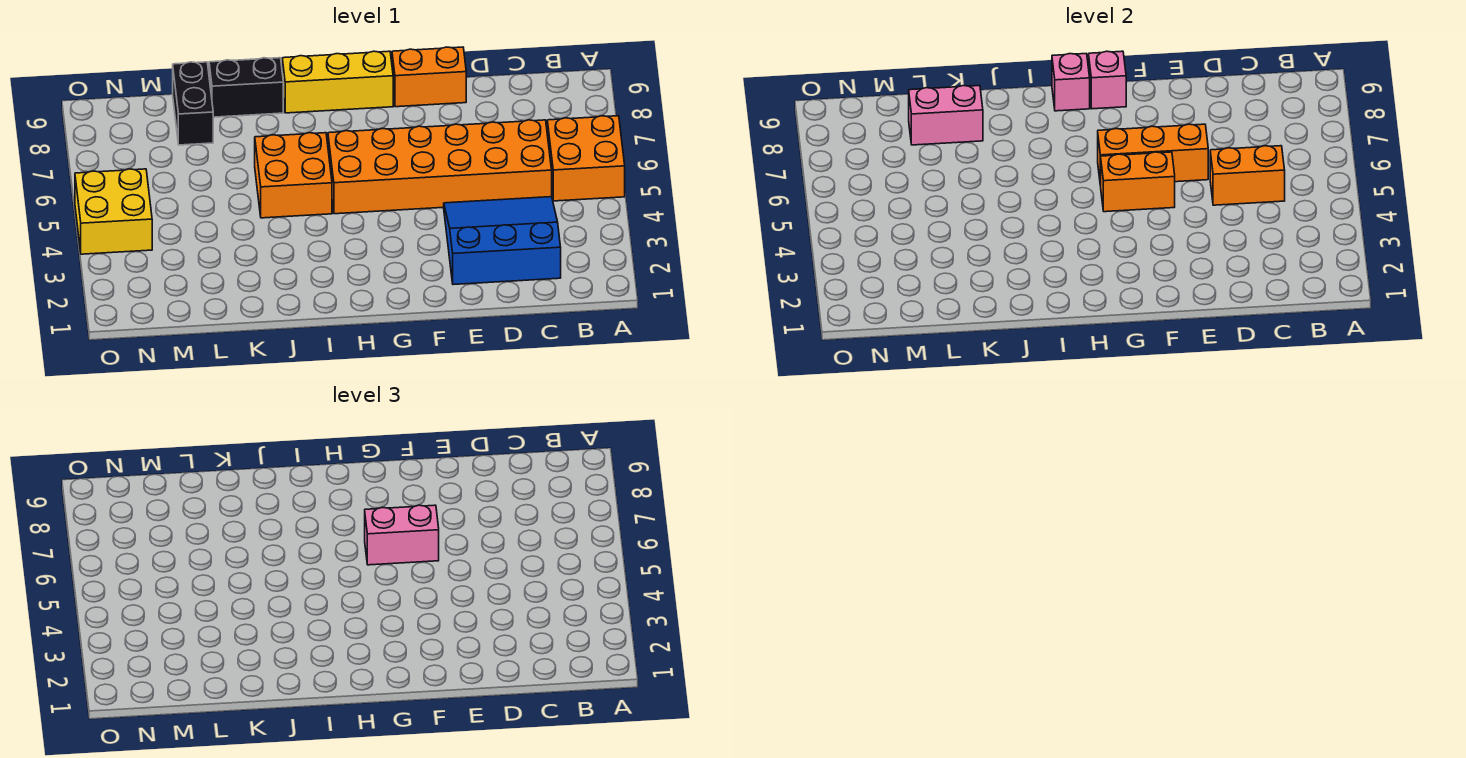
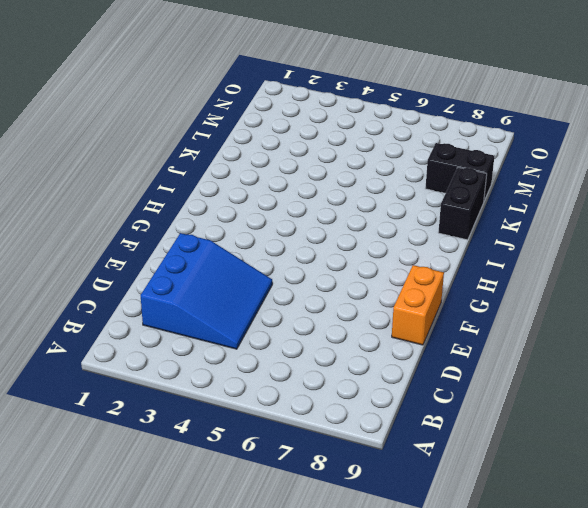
none -> orange brick A5:B6 level 1
none -> orange brick C5:H6 level 1
none -> yellow brick G9:I9 level 1

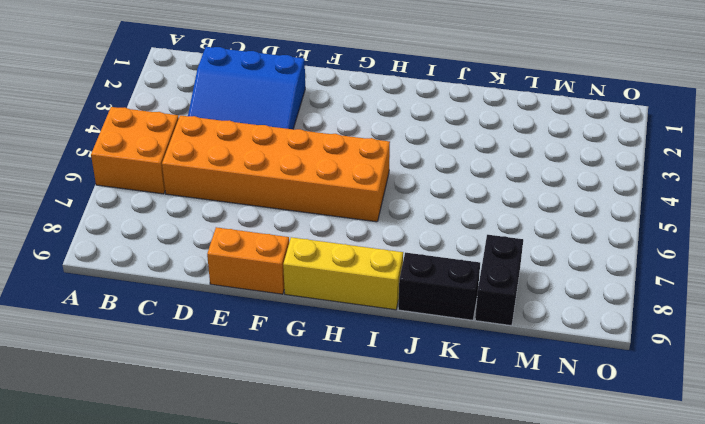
none -> orange brick I5:J6 level 1
none -> yellow brick N4:O5 level 1
none -> orange brick C5:D5 level 2

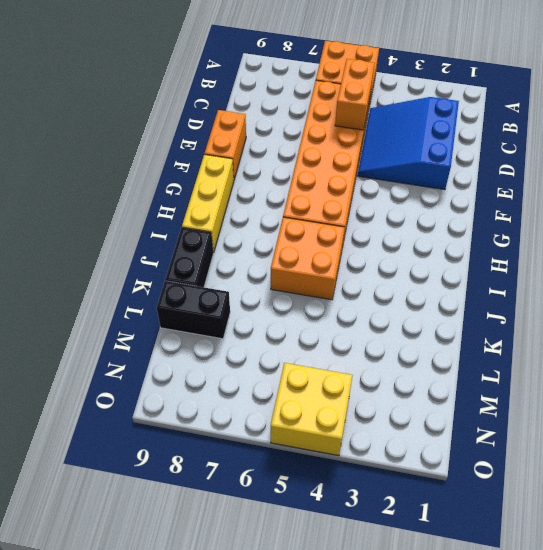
none -> orange brick E6:G6 level 2
none -> orange brick F5:G5 level 2
none -> pink brick G9 level 2

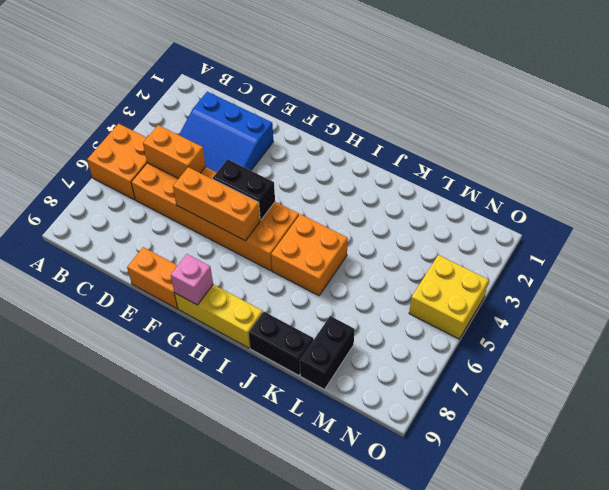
black brick F5:G5 level 2 -> orange brick F5:G5 level 2
none -> pink brick H9 level 2
none -> pink brick K8:L8 level 2
none -> pink brick F6:G6 level 3

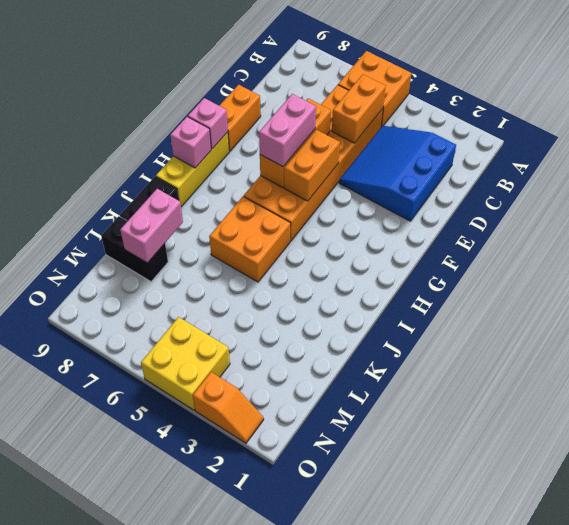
orange slope O2:O3 level 1 top 3 -> none

